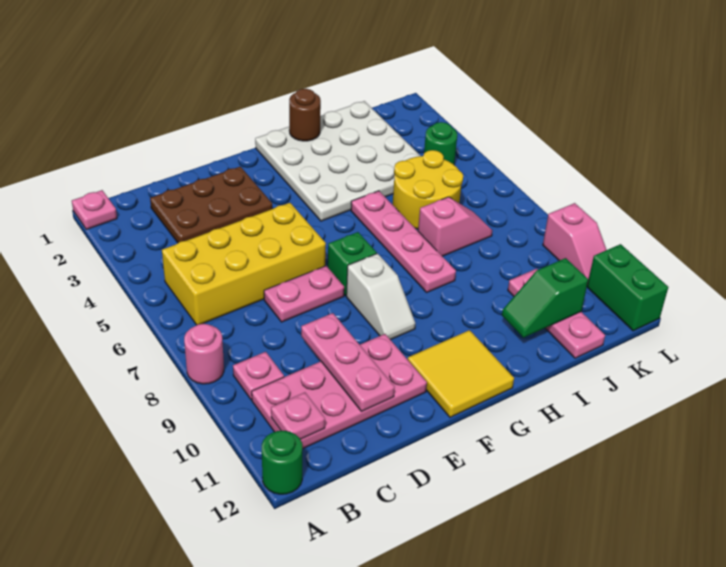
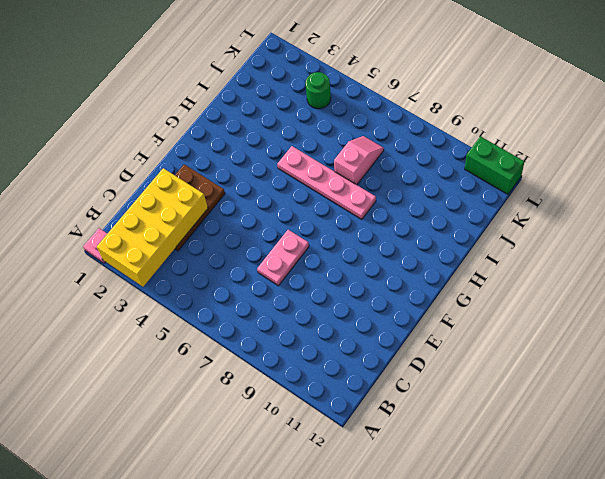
yellow brick A2:D3 level 2 -> yellow brick B5:E6 level 1
none -> pink round brick A8 level 1
none -> green round brick A12 level 1
none -> pink plate B9 level 1

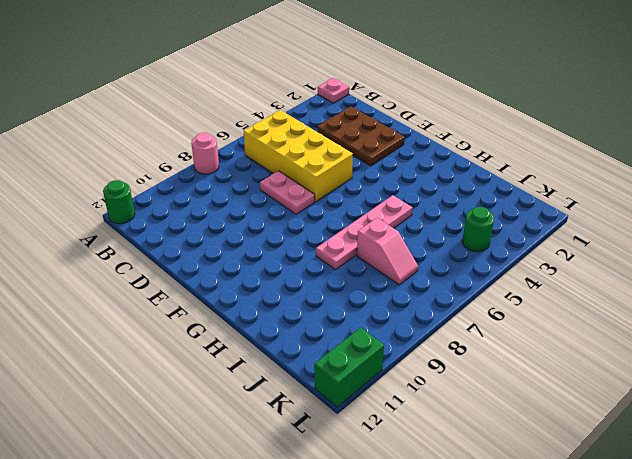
none -> pink plate B9 level 1
none -> pink plate B10:E11 level 1
none -> green brick F7 level 1

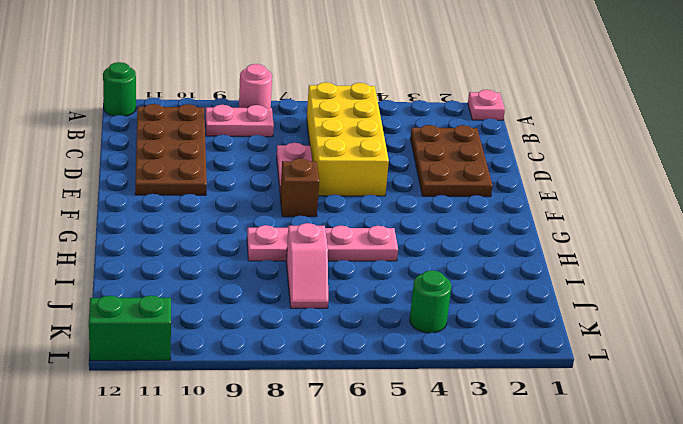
pink plate B8:B9 level 1 -> pink plate B9 level 1
brown plate B10:E11 level 1 -> pink plate B10:E11 level 1
brown brick F7 level 1 -> green brick F7 level 1
none -> white slope F8:F9 level 1 top 8
none -> yellow tile F11:G12 level 1
none -> white plate G1:J4 level 1

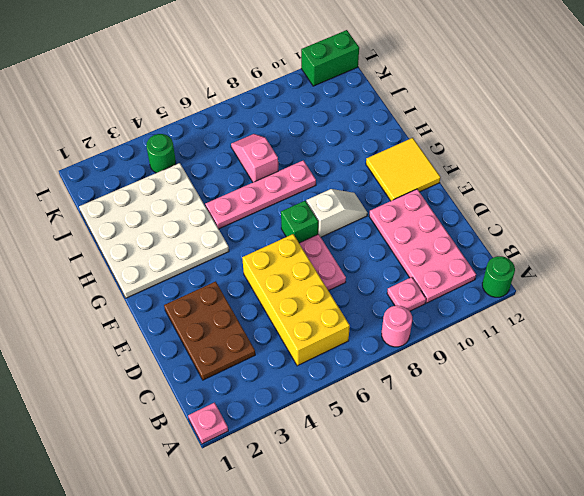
none -> yellow round brick I5:J6 level 1
none -> pink plate J10:J12 level 1
none -> pink slope L9:L10 level 1 top 9

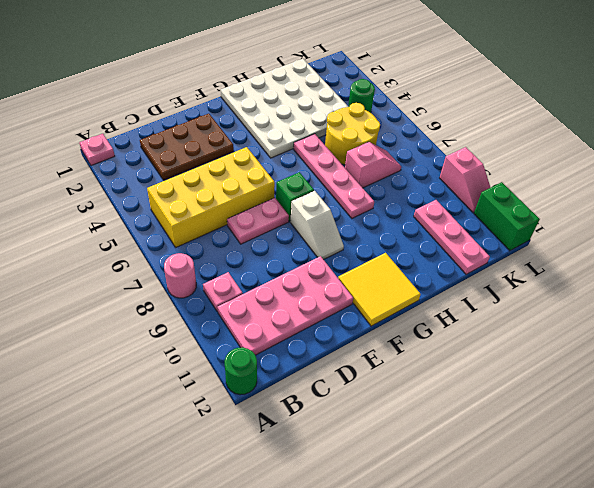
none -> pink plate B11 level 2
none -> pink plate D9:D11 level 2
none -> brown round brick H1 level 2

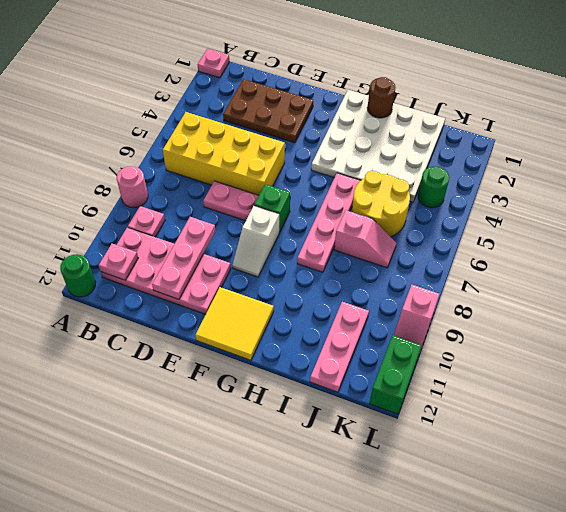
none -> green slope I11:J11 level 2 top J

